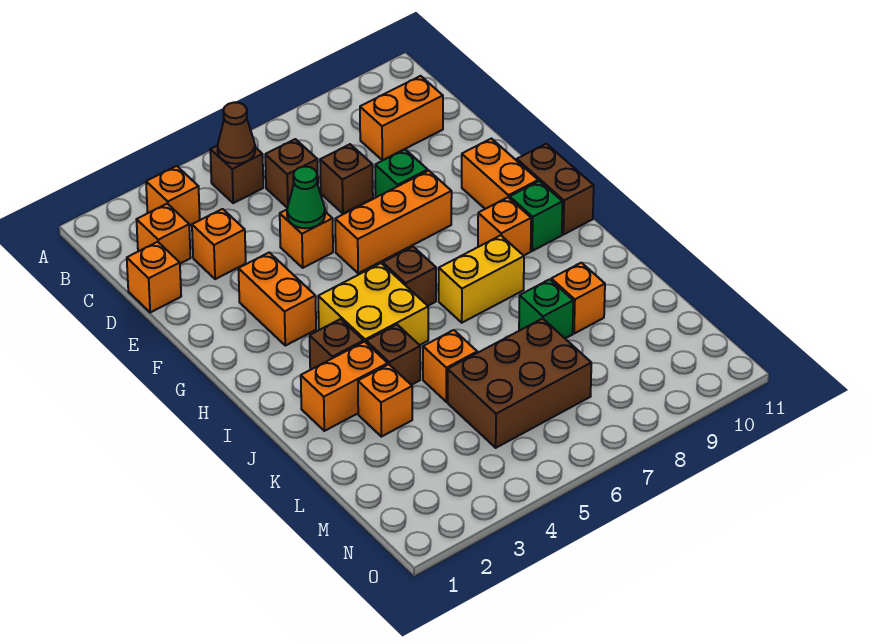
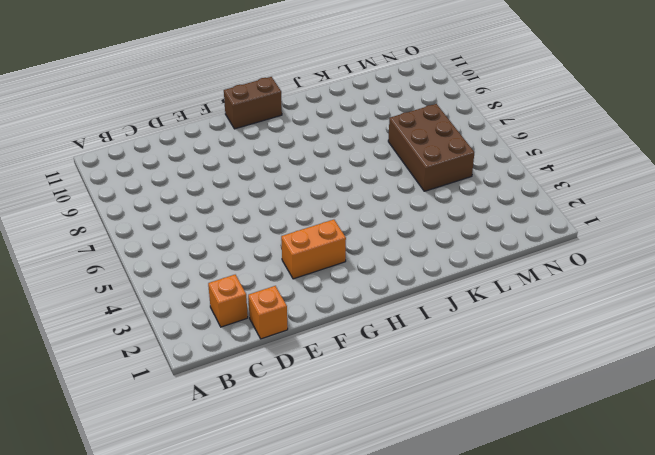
none -> orange brick B3 level 1
none -> brown brick B5 level 1
none -> brown brick C6 level 1

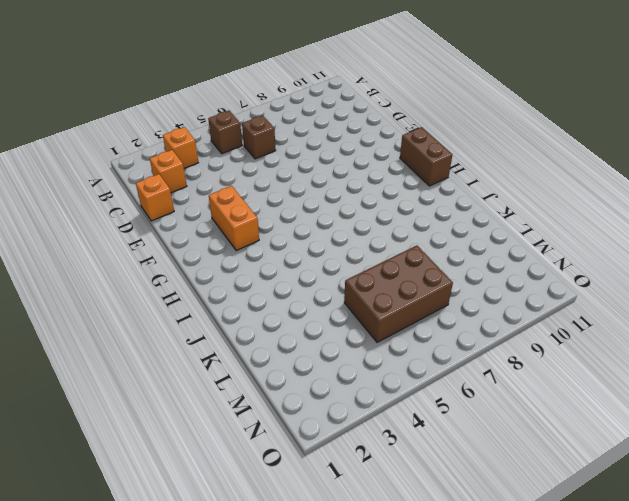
none -> orange brick C9:C10 level 1
none -> orange brick D3 level 1
none -> brown brick D7 level 1

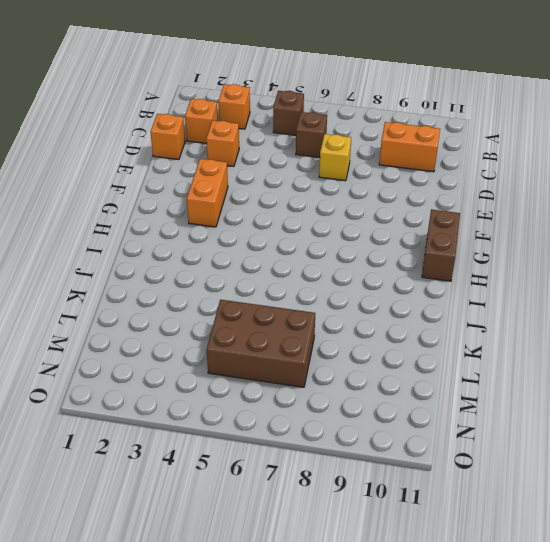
yellow brick D7 level 1 -> brown brick D7 level 1
none -> orange brick E5 level 1
none -> green brick E8 level 1
none -> orange brick F6:F8 level 1

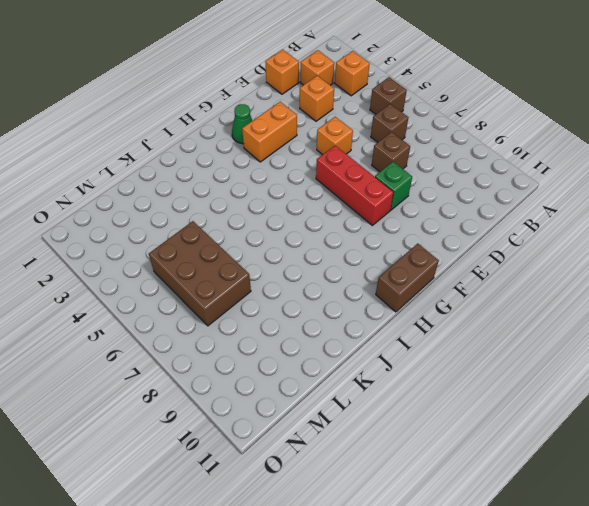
red brick F6:F8 level 1 -> orange brick F6:F8 level 1
green cone G2 level 1 -> green cone E5 level 2
none -> orange brick C9:C10 level 1
none -> orange brick F10:G10 level 1
none -> yellow brick H4:I5 level 1

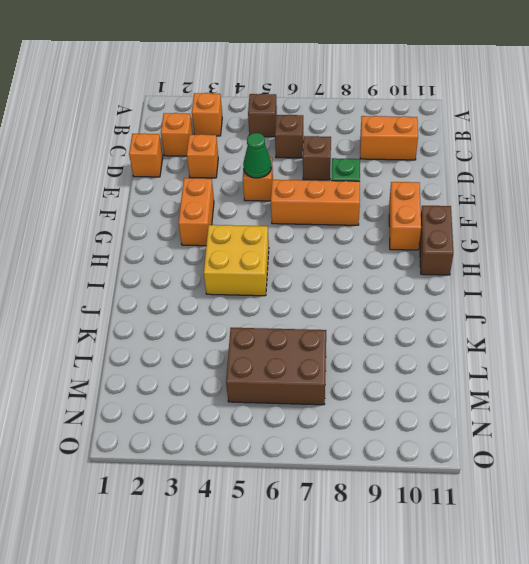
none -> brown brick H6 level 1
none -> orange brick H9 level 1
none -> green brick H10 level 1

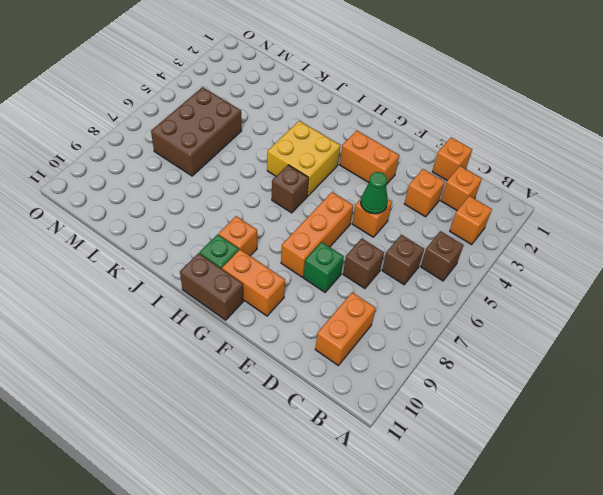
none -> brown brick I3 level 1
none -> yellow brick I7:I8 level 1
none -> orange brick J2:J3 level 1

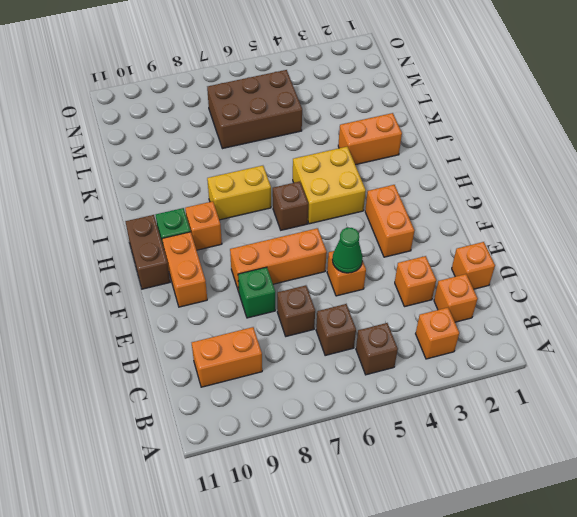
none -> brown brick I3 level 1
none -> brown brick J4 level 1
none -> orange brick K3 level 1

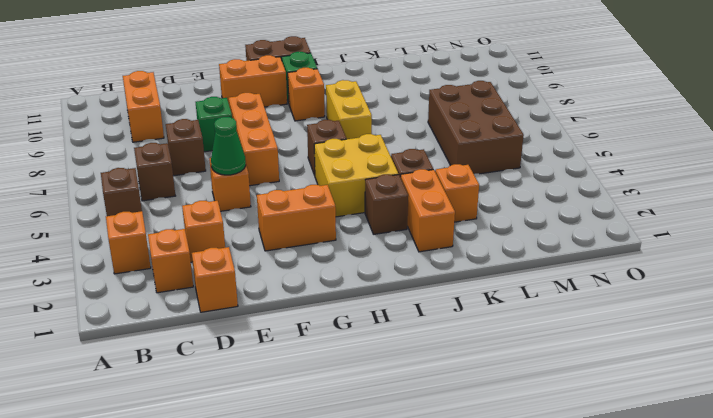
none -> orange brick K5 level 1
none -> green brick K8 level 1
none -> orange brick K9 level 1

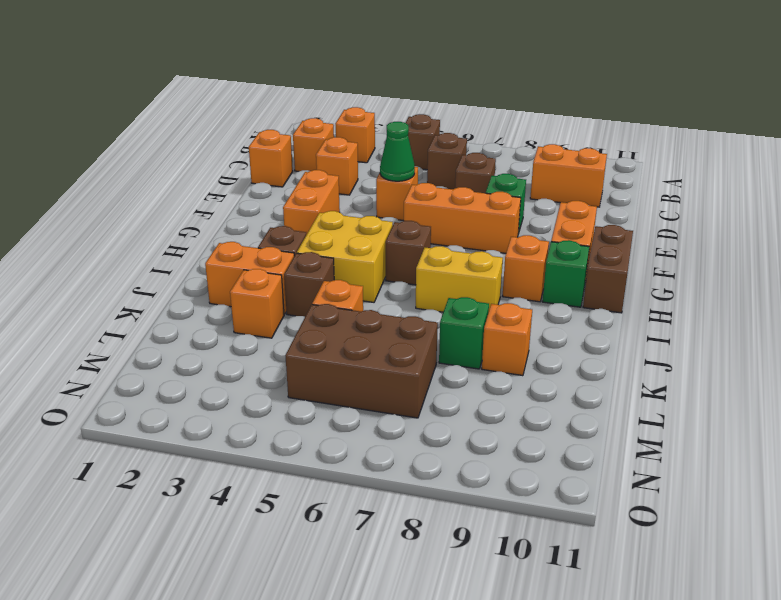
none -> brown cone B5 level 2

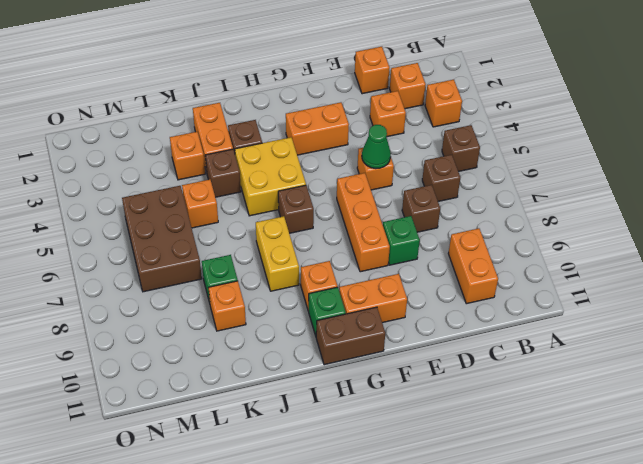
none -> brown cone B5 level 2

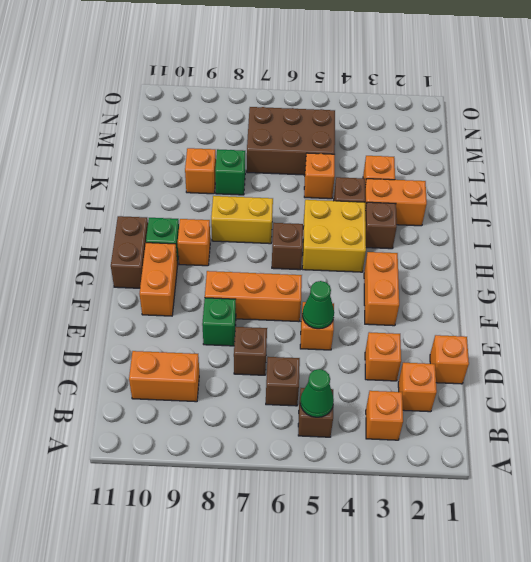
green cone B5 level 2 -> brown cone B5 level 2

